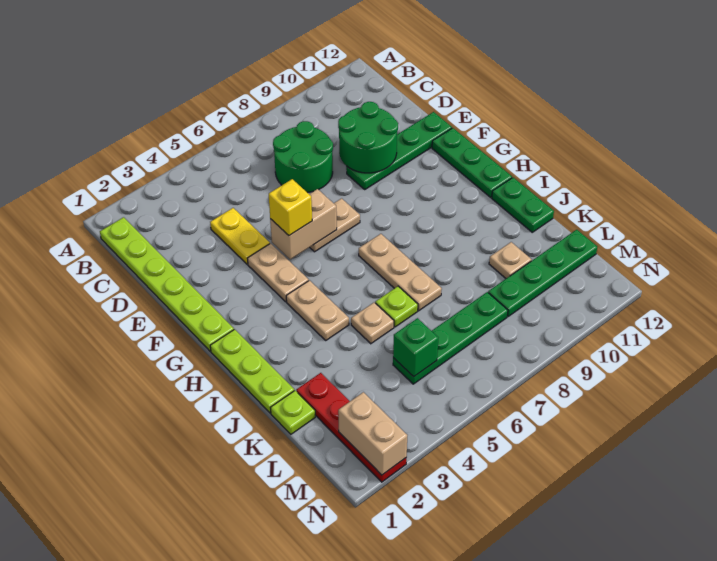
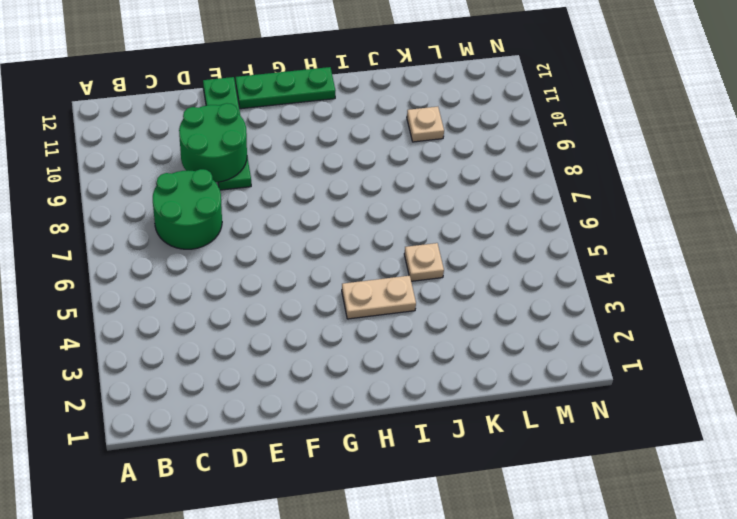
none -> lime plate B1:G1 level 1
none -> yellow plate D4:E4 level 1
none -> tan plate F4:G4 level 1

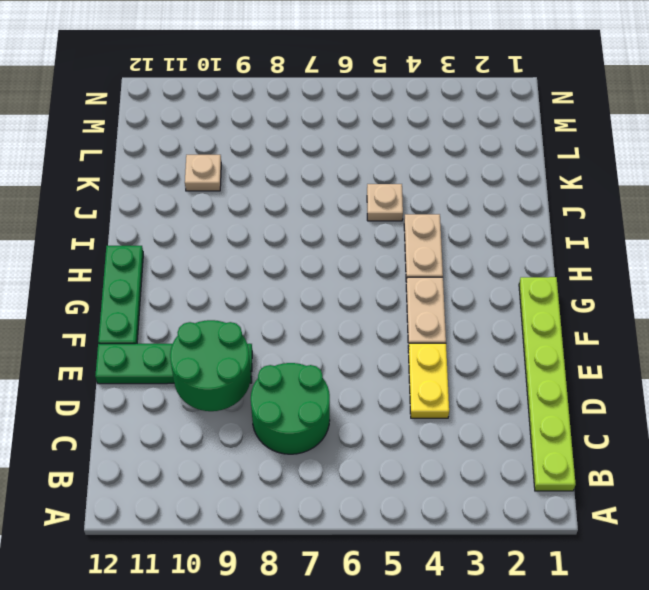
none -> tan plate F6:F7 level 1
none -> lime plate H1:J1 level 1
none -> tan plate H7:J7 level 1

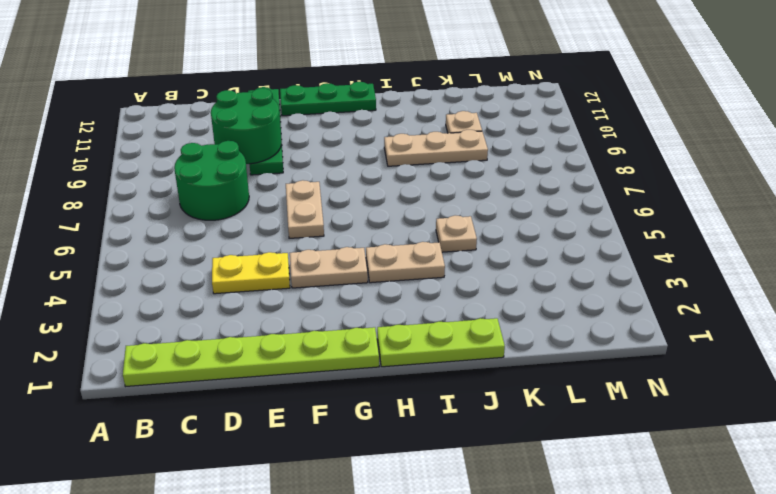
tan plate I9:K9 level 1 -> tan plate H7:J7 level 1
none -> green plate I12:J12 level 1
none -> lime plate J6 level 1
none -> lime plate K1 level 1

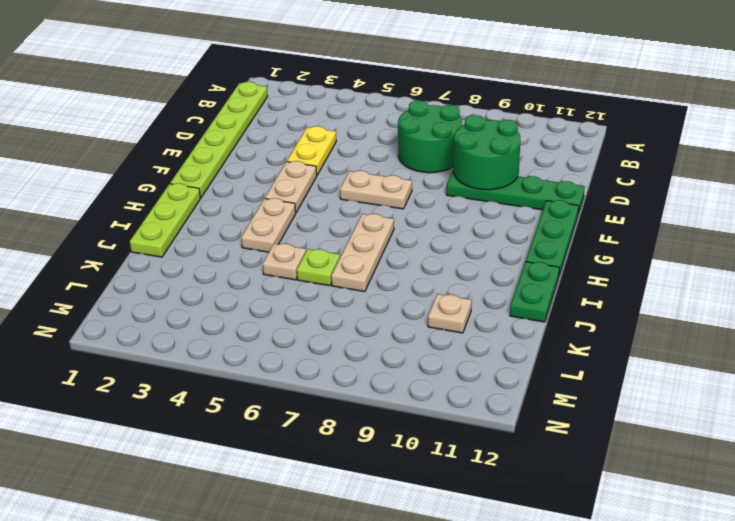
none -> lime plate K1 level 1
none -> red plate K2:N2 level 1
none -> green plate L5:L8 level 1

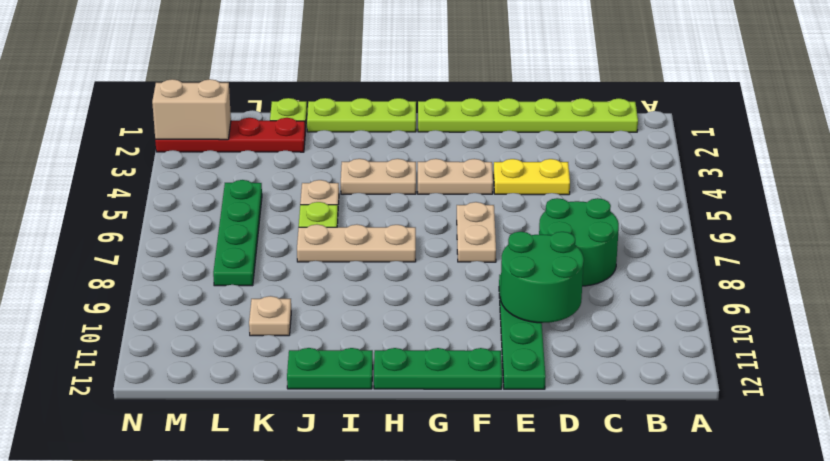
none -> green plate L9:L12 level 1
none -> tan brick F5:F6 level 2
none -> green brick L5 level 2

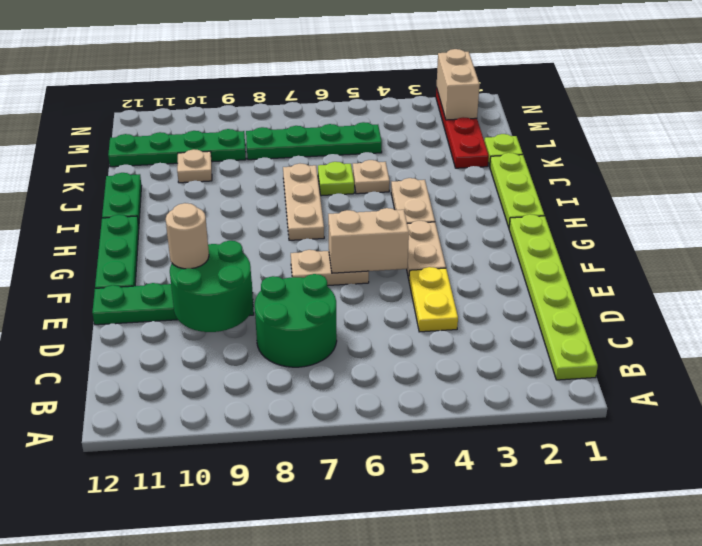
tan round brick E10 level 3 -> none
none -> green brick L5 level 2
none -> yellow brick F5 level 3

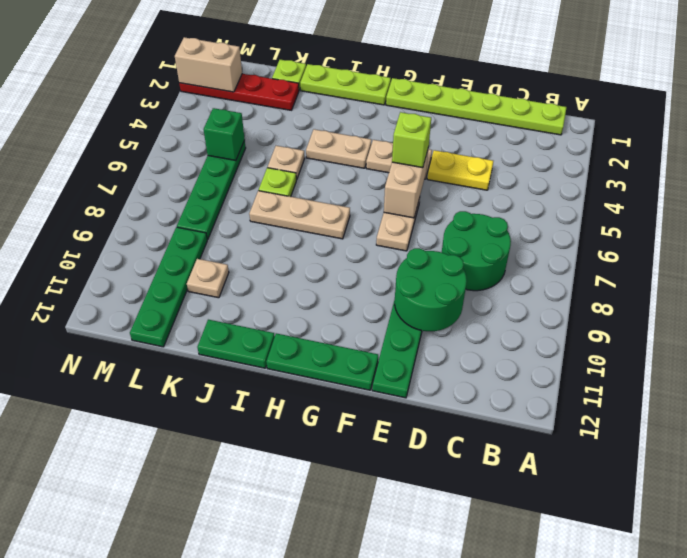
lime brick F5 level 3 -> yellow brick F5 level 3

